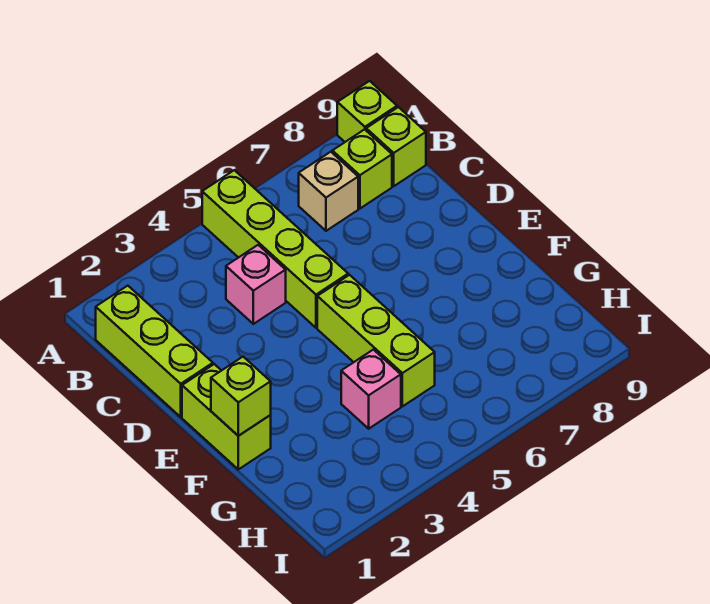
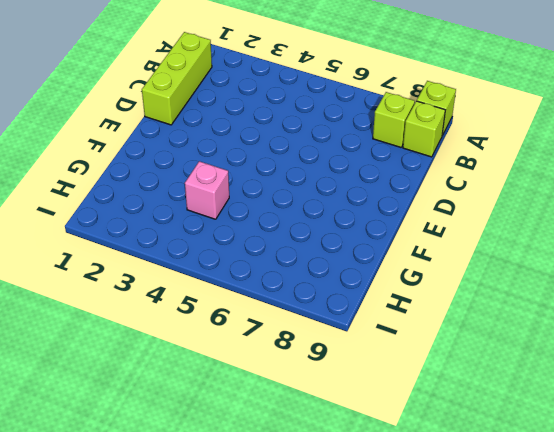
none -> lime brick A5:D5 level 1
none -> tan brick B7 level 1

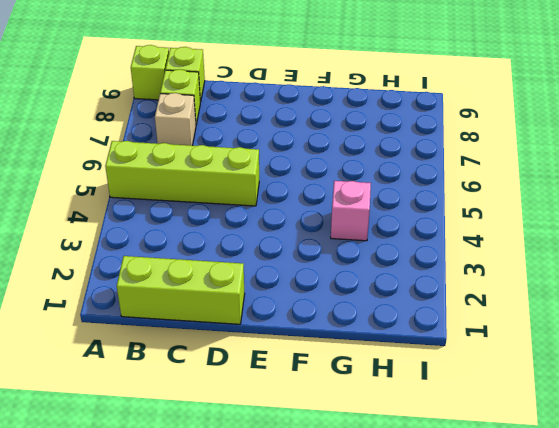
none -> pink brick C4 level 1
none -> lime brick E1:F1 level 1

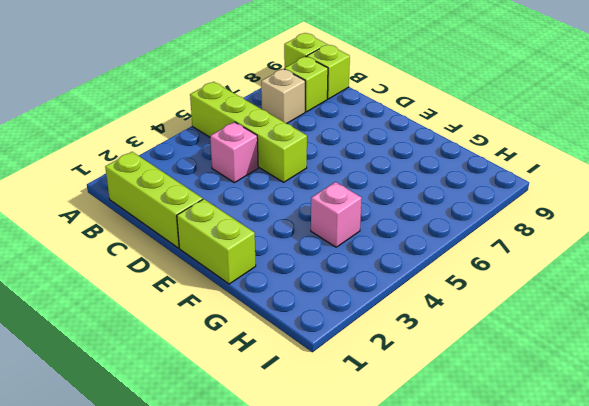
none -> lime brick E5:G5 level 1
none -> lime brick F1 level 2

